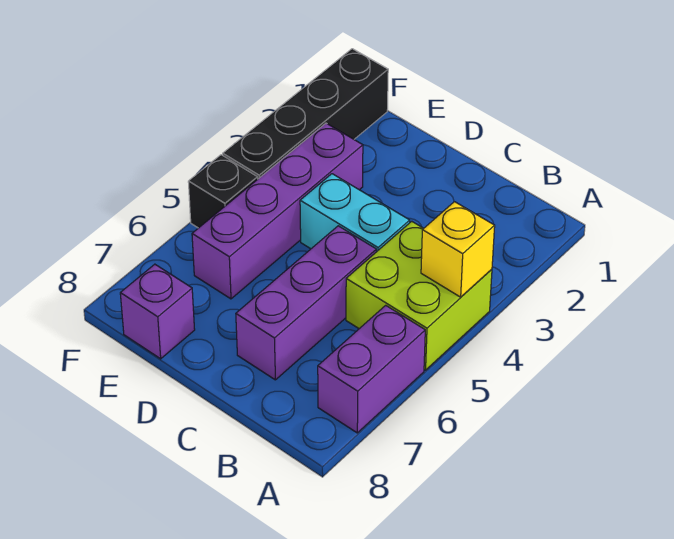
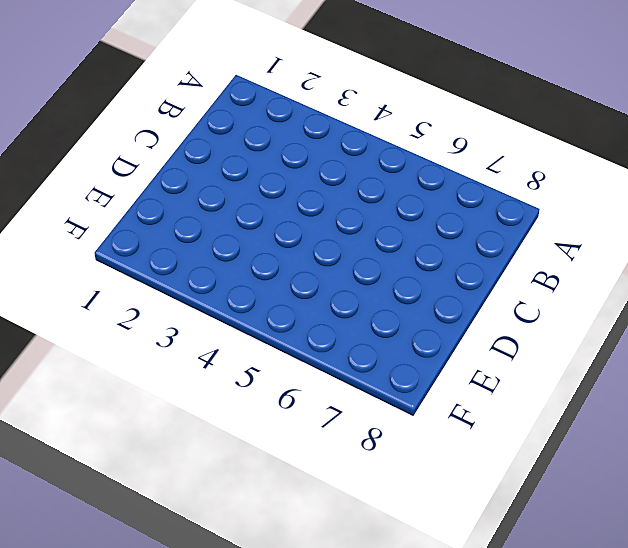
none -> lime brick A4:B5 level 1
none -> purple brick A6:A7 level 1

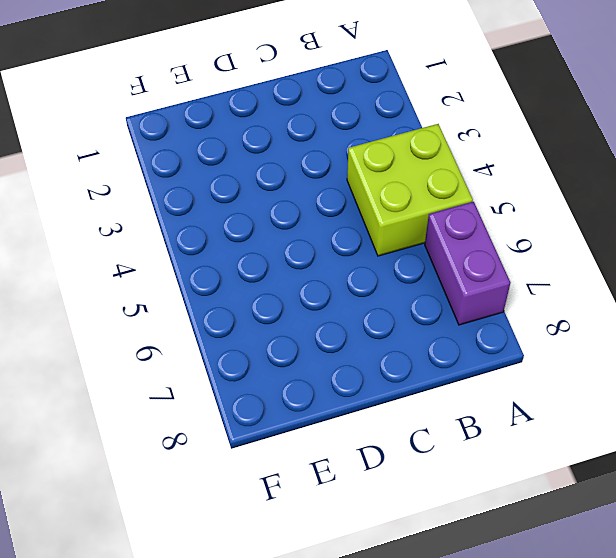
none -> cyan brick C4:D4 level 1
none -> purple brick C5:C7 level 1

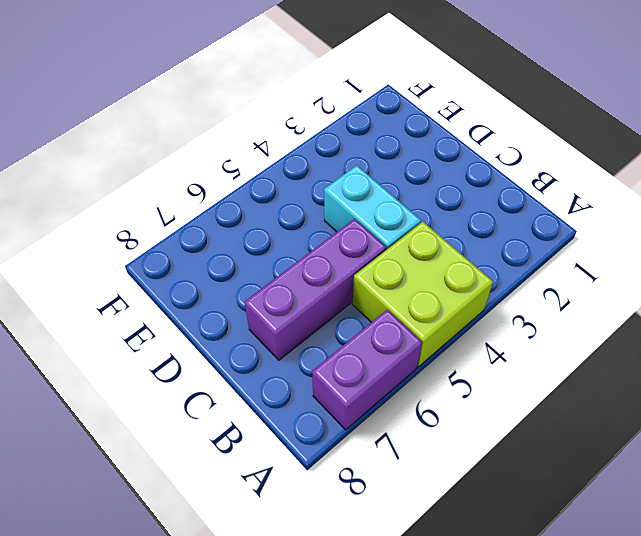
none -> purple brick E3:E6 level 1
none -> purple brick E8 level 1

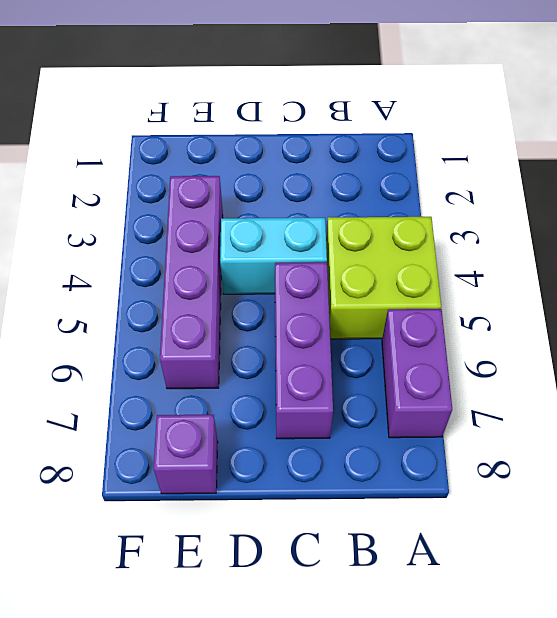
none -> black brick F1:F4 level 1
none -> black brick F5 level 1

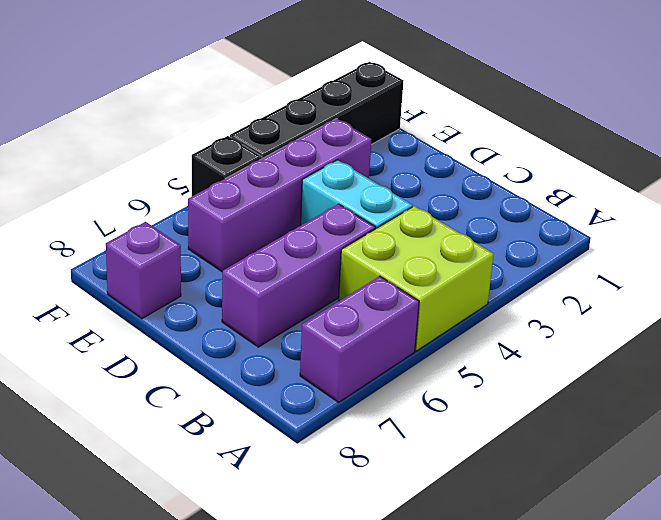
none -> yellow brick A4 level 2

